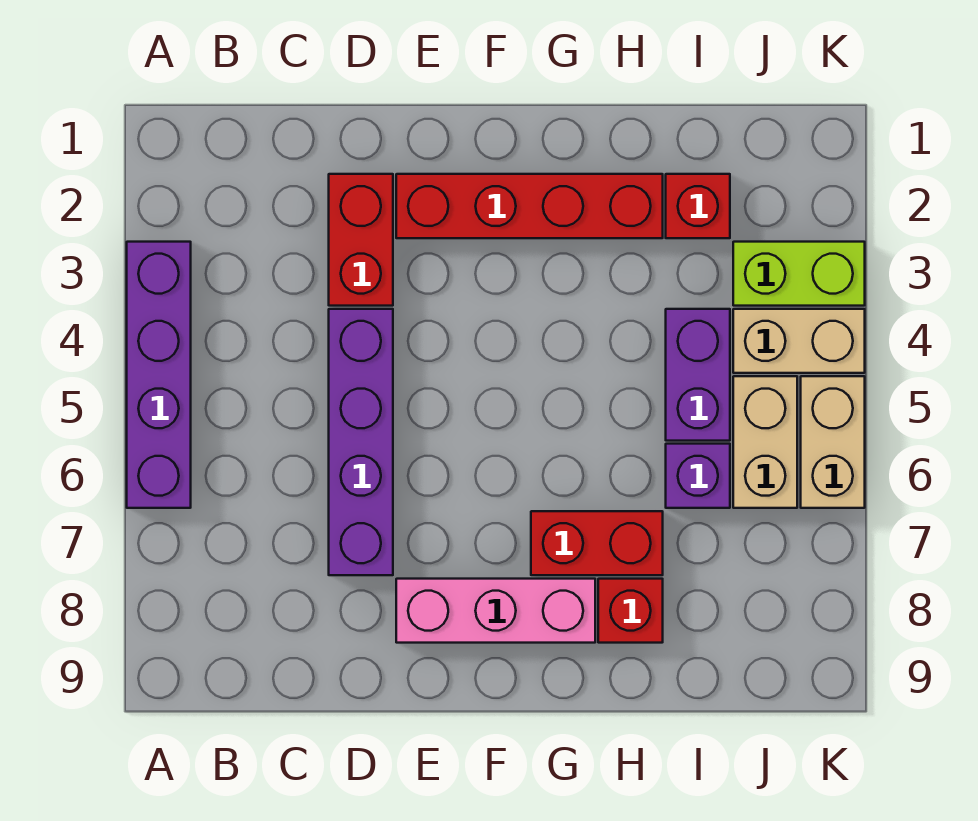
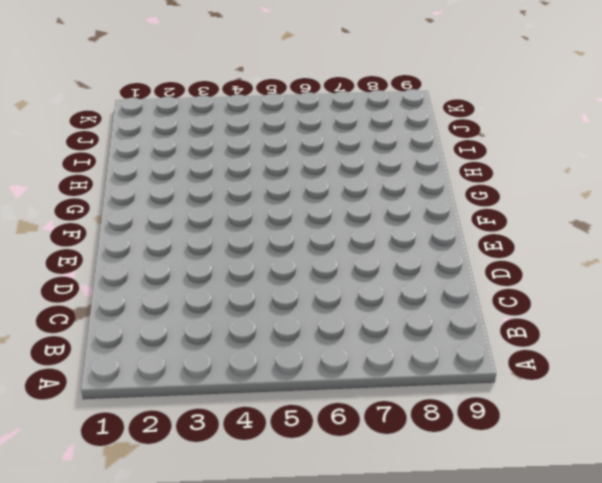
none -> purple brick A3:A6 level 1
none -> red brick D2:D3 level 1
none -> purple brick D4:D7 level 1

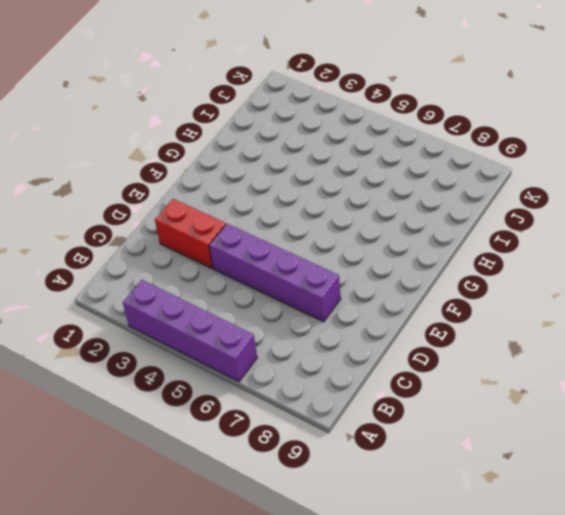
none -> red brick E2:H2 level 1
none -> pink brick E8:G8 level 1
none -> red brick G7:H7 level 1

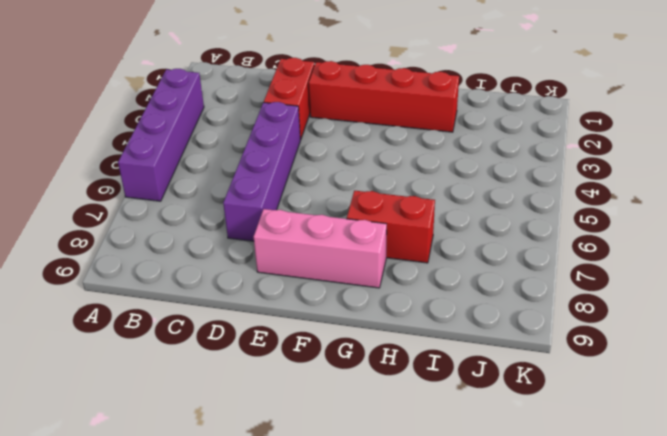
none -> red brick H8 level 1
none -> red brick I2 level 1
none -> purple brick I4:I5 level 1

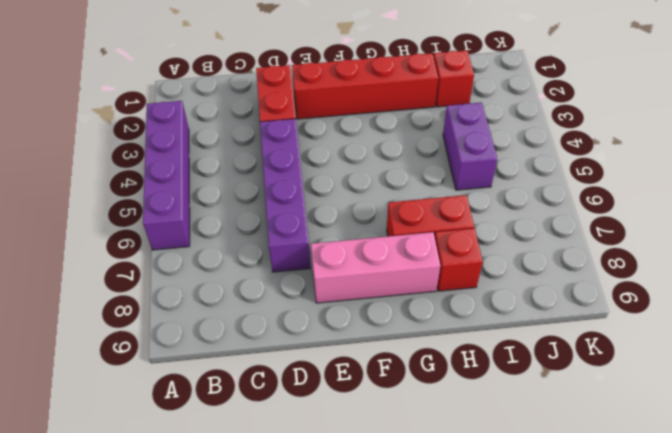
none -> purple brick I6 level 1
none -> lime brick J3:K3 level 1
none -> tan brick J4:K4 level 1

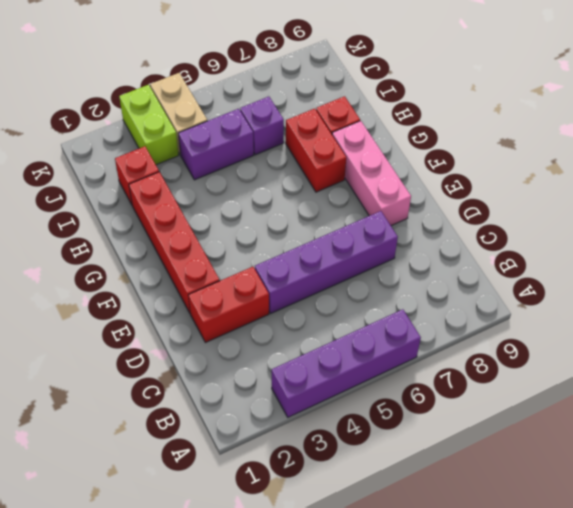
none -> tan brick J5:J6 level 1
none -> tan brick K5:K6 level 1

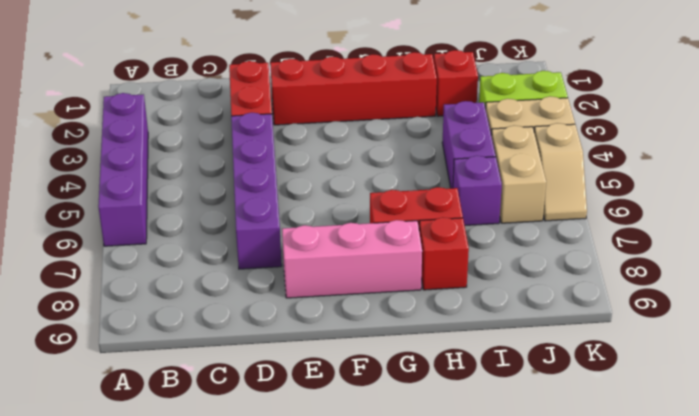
tan slope K5:K6 level 1 top 5 -> tan brick K5:K6 level 1

